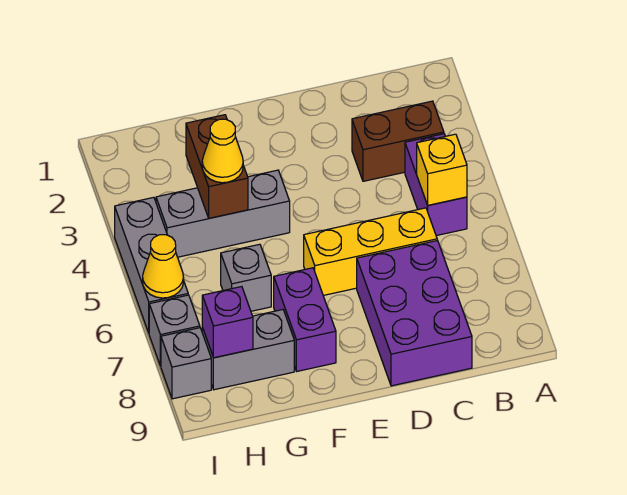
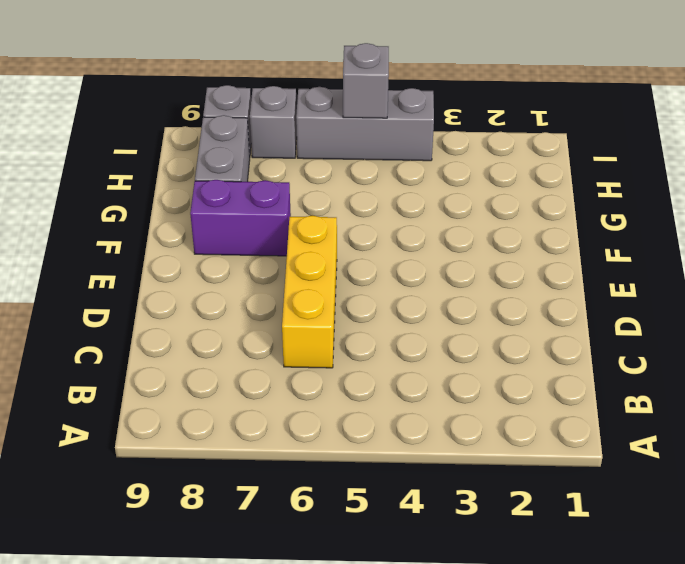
grey brick I5 level 2 -> grey brick G6 level 1
none -> brown brick B3:C3 level 1
none -> purple brick B4:B5 level 1
none -> purple brick C7:D9 level 1

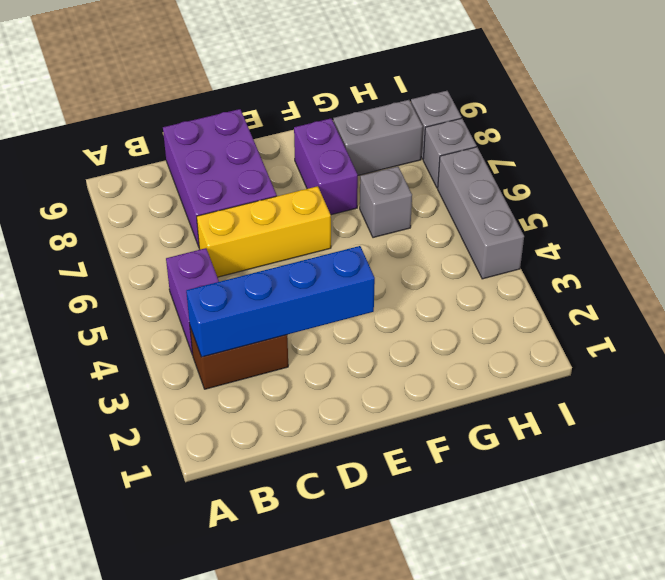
blue brick B3:E3 level 2 -> none
none -> grey brick F4:H4 level 1
none -> yellow brick B5 level 2
none -> brown brick G3:G4 level 2

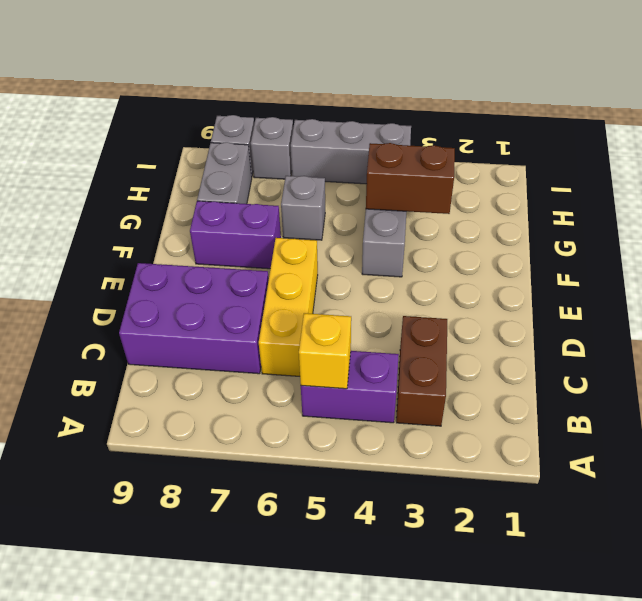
none -> purple brick H8 level 2
none -> yellow cone I6 level 2
none -> yellow cone G4 level 3

